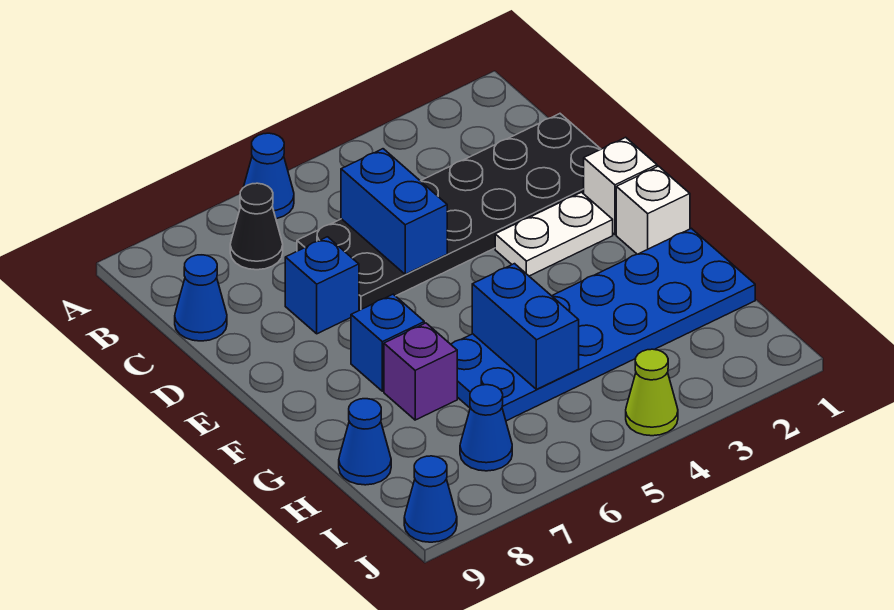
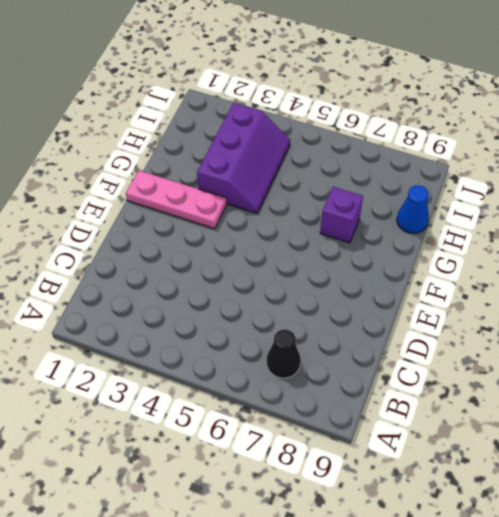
pink plate F1:F3 level 1 -> white brick F1 level 1
purple slope G3:I4 level 1 top 3 -> blue plate G1:H6 level 1
none -> blue cone A6 level 1
none -> black plate C1:D6 level 1
none -> blue cone C9 level 1

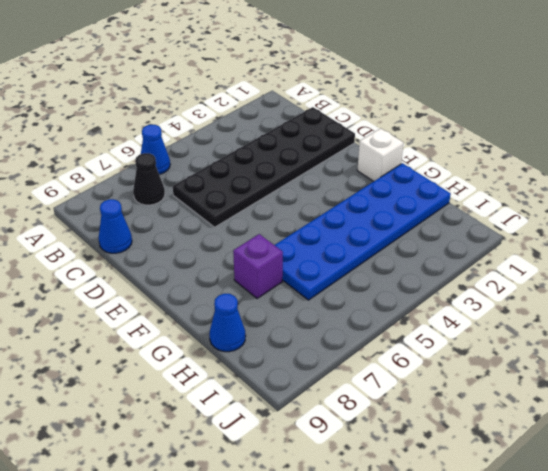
none -> blue brick D7 level 1
none -> white brick E1 level 1
none -> white plate E2:E3 level 1

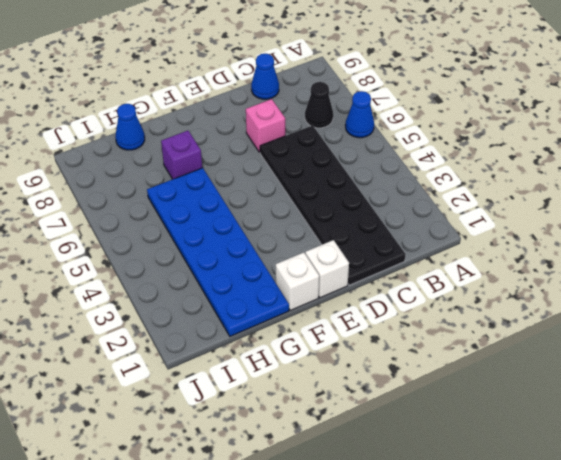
pink brick D7 level 1 -> blue brick D7 level 1
none -> white plate E2:E3 level 1
none -> blue brick F7 level 1
none -> blue cone I7 level 1

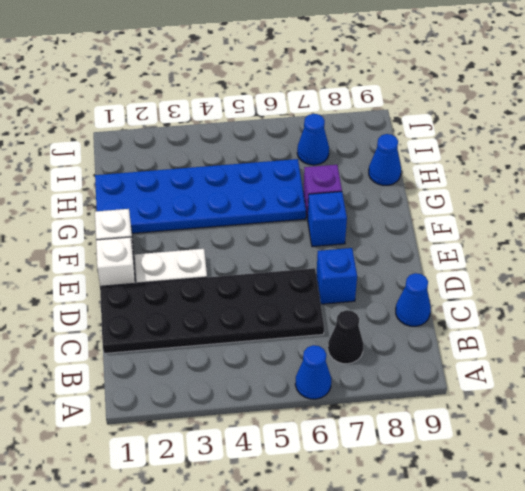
none -> lime cone J4 level 1
none -> blue cone J9 level 1
none -> blue brick C5:D5 level 2

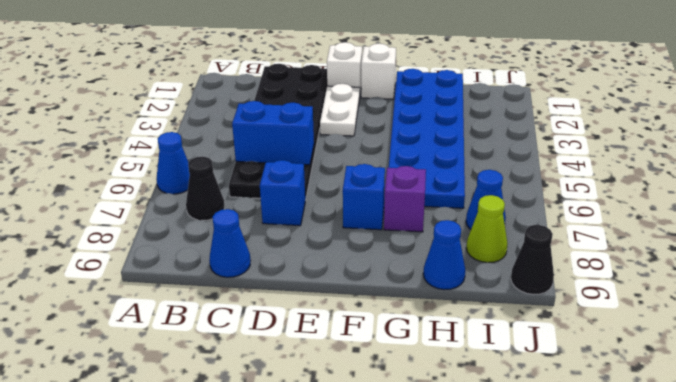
lime cone I8 level 1 -> lime cone J4 level 1
black cone J9 level 1 -> blue cone J9 level 1
none -> blue brick G5:H5 level 2

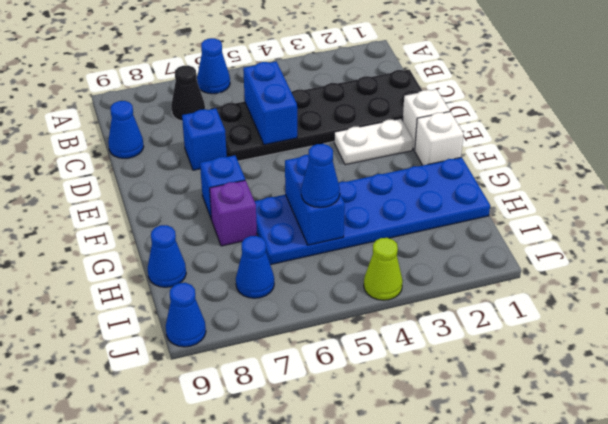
blue cone H5 level 3 -> none

